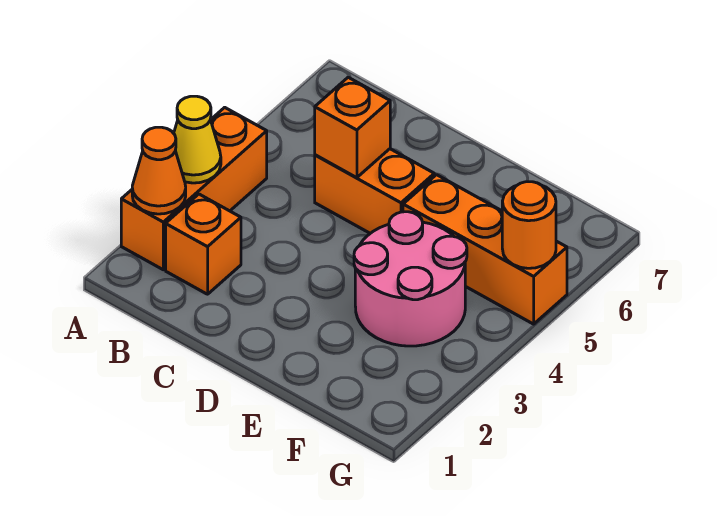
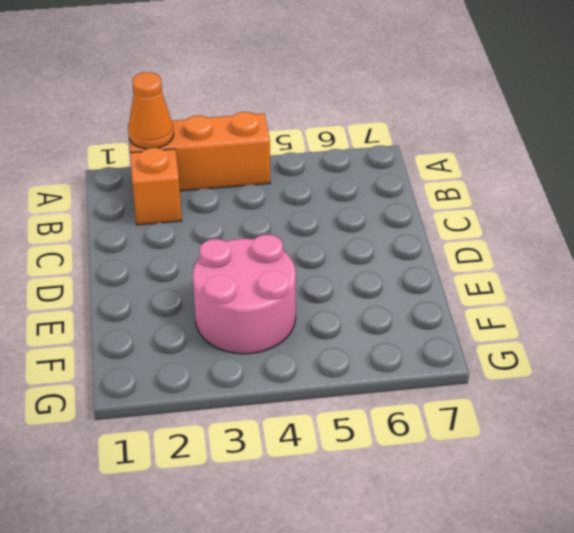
none -> orange brick C5:D5 level 1
none -> orange brick E5:G5 level 1

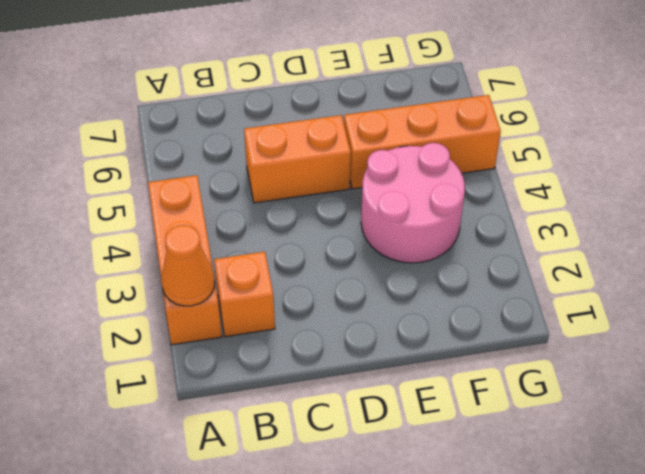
none -> yellow cone A3 level 2
none -> orange brick C5 level 2

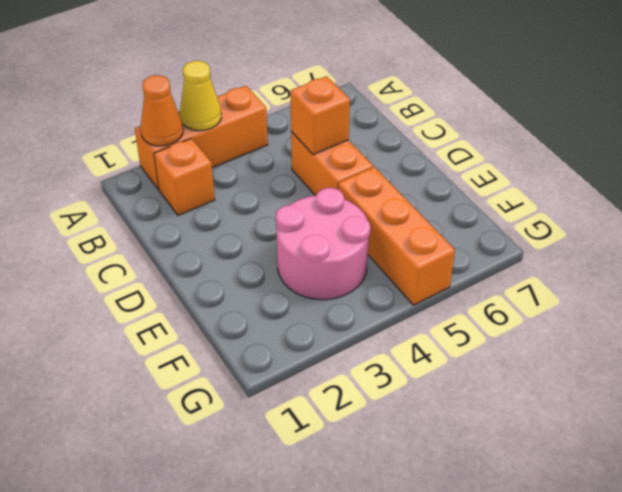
none -> orange round brick G5 level 2

